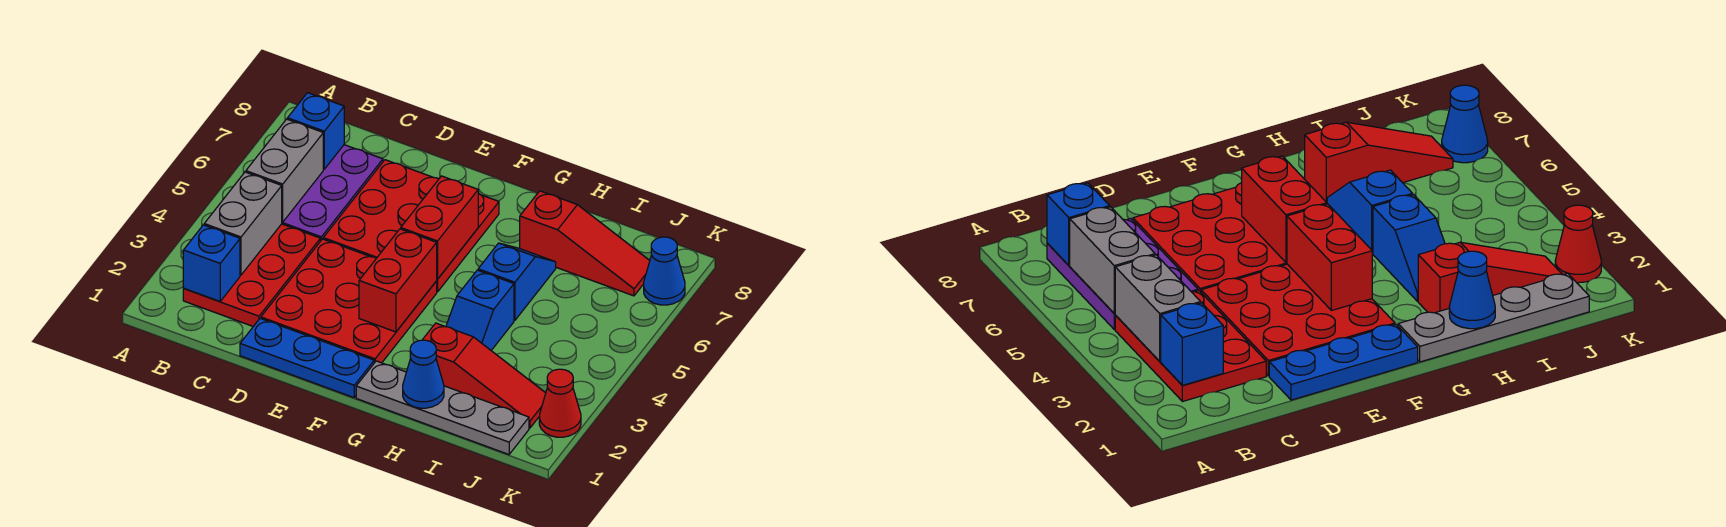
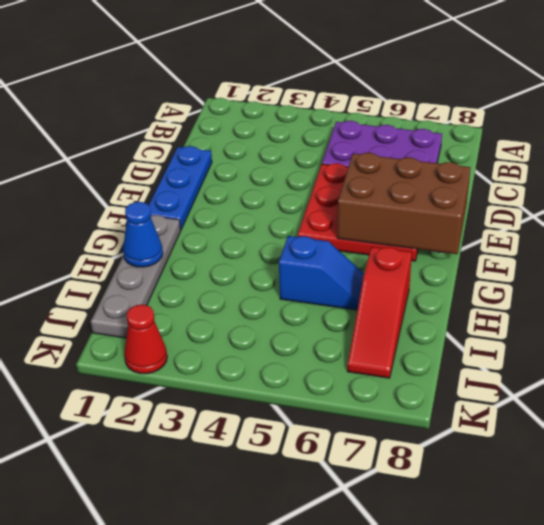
brown brick E6:F8 level 2 -> red brick F5:F6 level 2
none -> red plate B2:C4 level 1
none -> red plate D2:F4 level 1
none -> red slope H2:J2 level 1 top H

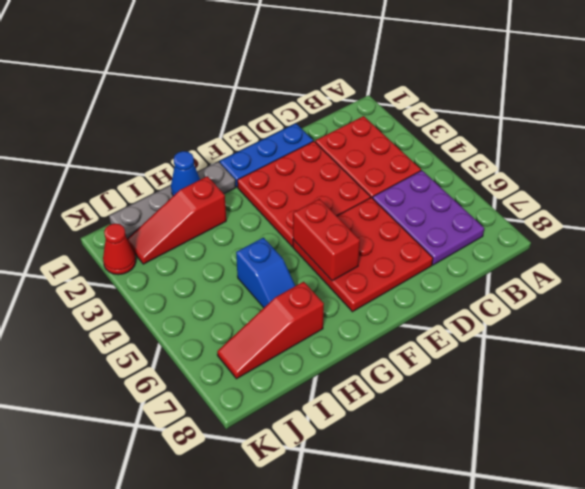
none -> blue slope H3:H4 level 1 top 4
none -> blue cone K7 level 1
none -> blue brick B2 level 2

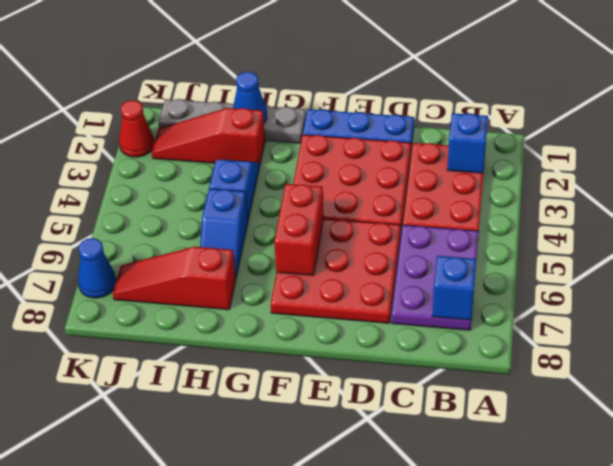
none -> grey brick B3:B4 level 2
none -> grey brick B5:B6 level 2
none -> red brick F3:F4 level 2

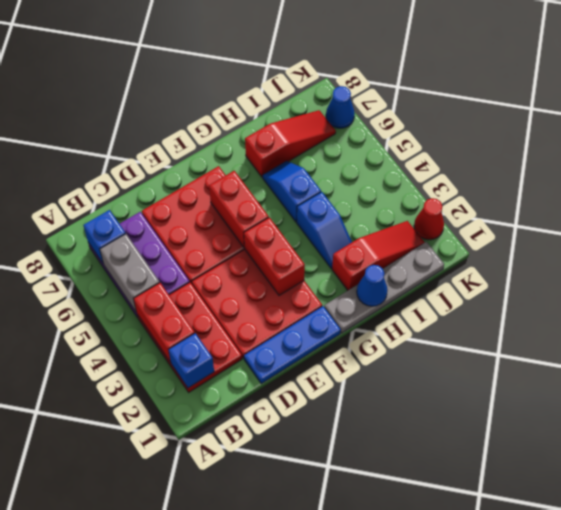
red brick B3:B4 level 2 -> grey brick B3:B4 level 2

